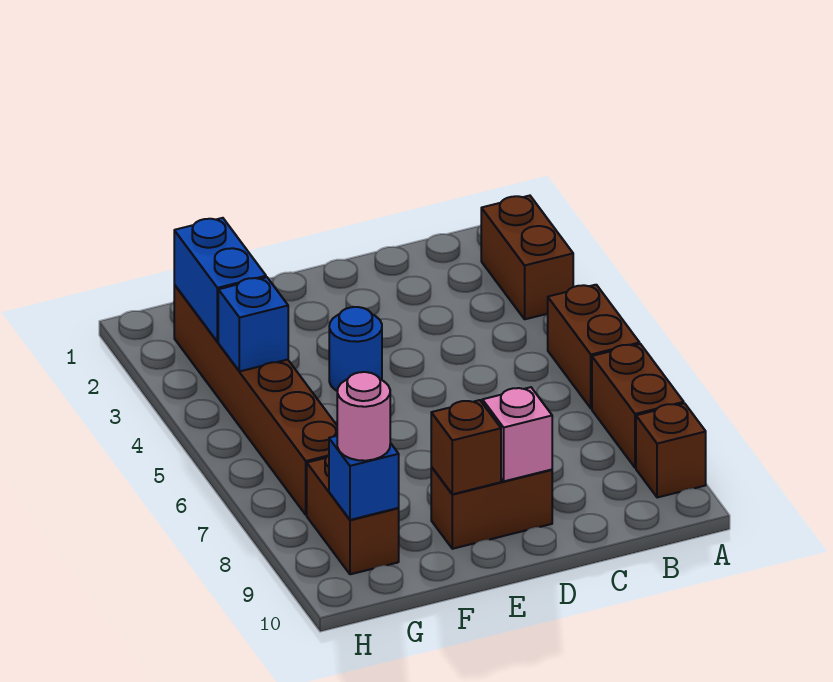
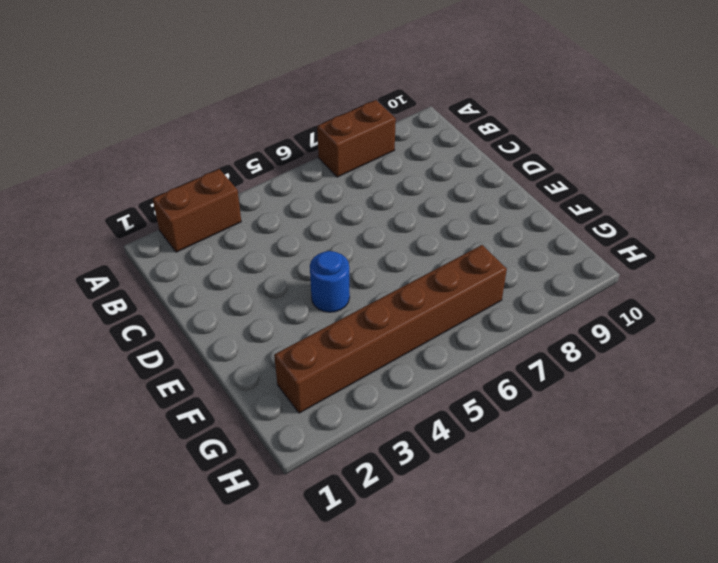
none -> brown brick A5:A6 level 1
none -> brown brick A9 level 1
none -> brown brick D9:E9 level 1

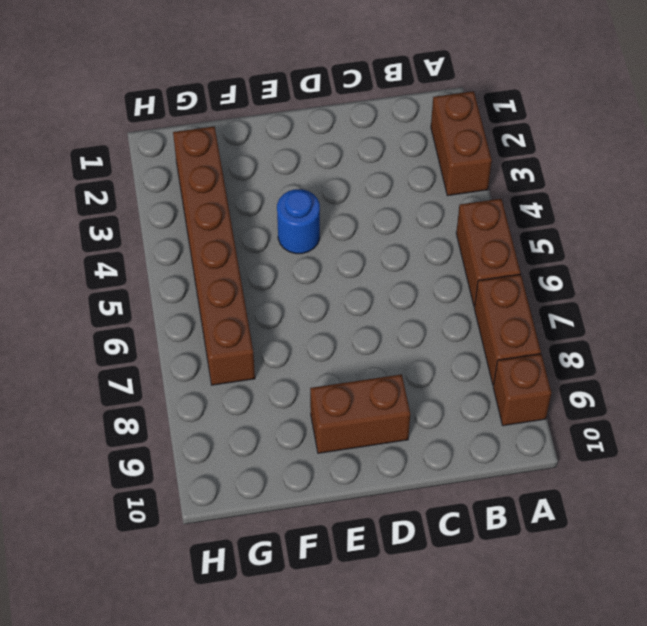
none -> brown brick G8:G9 level 1
none -> pink brick D9 level 2
none -> brown brick E9 level 2

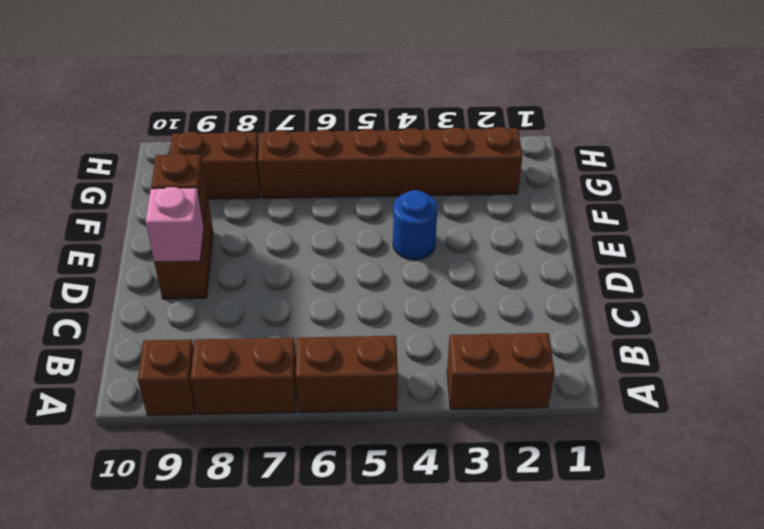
none -> blue brick G2:G3 level 2
none -> blue brick G4 level 2
none -> blue brick G9 level 2

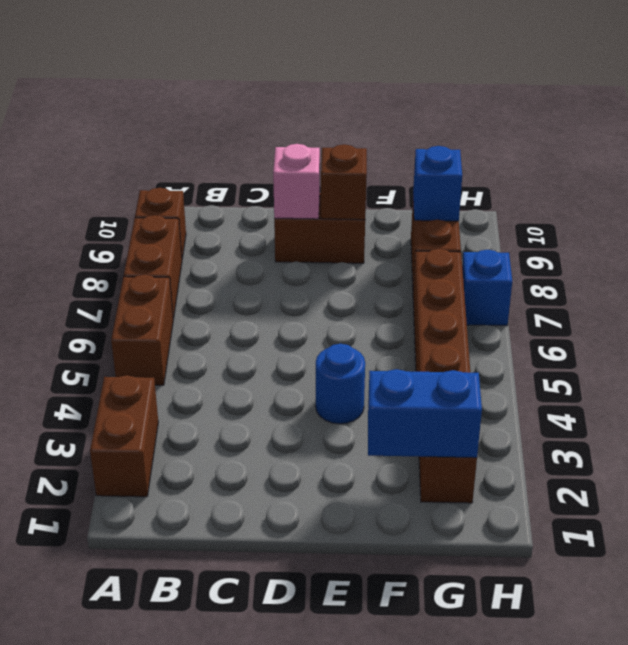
blue brick F2:G2 level 2 -> blue brick G2:G3 level 2
blue brick H7 level 1 -> blue brick G4 level 2
none -> pink round brick G9 level 3

